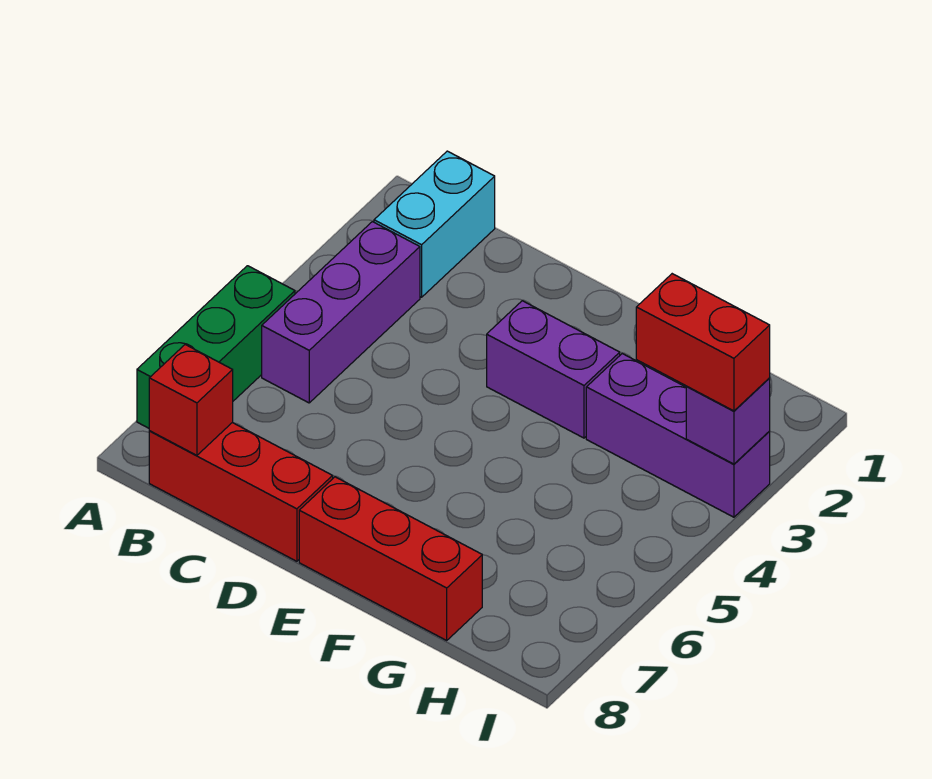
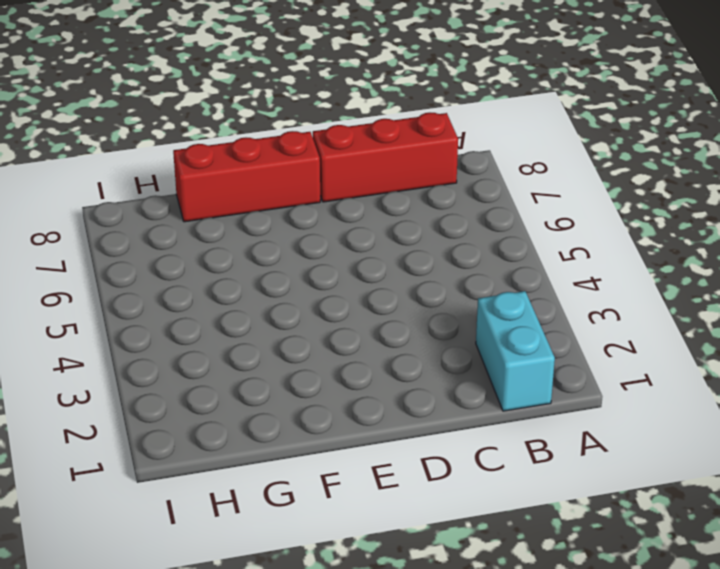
none -> green brick A5:A7 level 1
none -> purple brick B3:B5 level 1

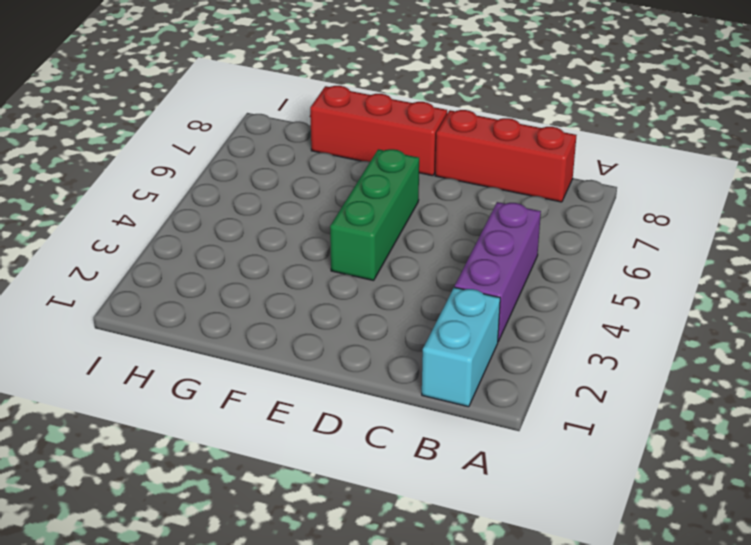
green brick E4:E6 level 1 -> green brick A5:A7 level 1
none -> purple brick E3:F3 level 1
none -> purple brick G3:I3 level 1

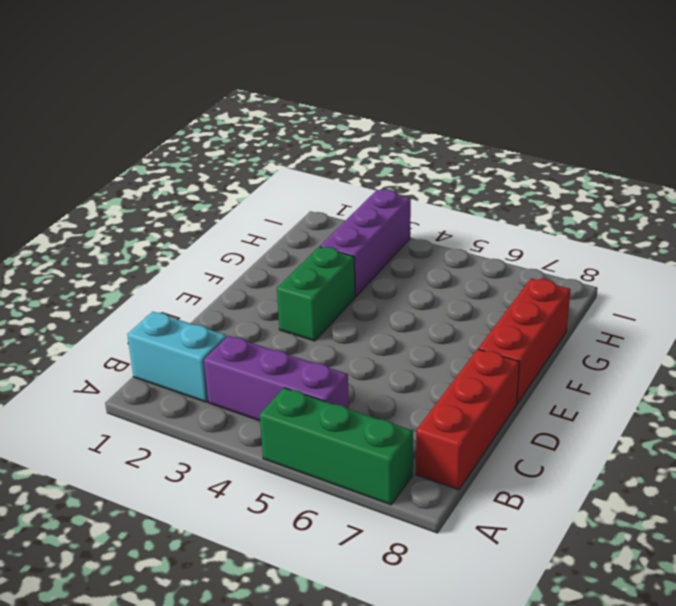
green brick E3:F3 level 1 -> purple brick E3:F3 level 1
none -> red brick B8 level 2
none -> purple brick I3 level 2

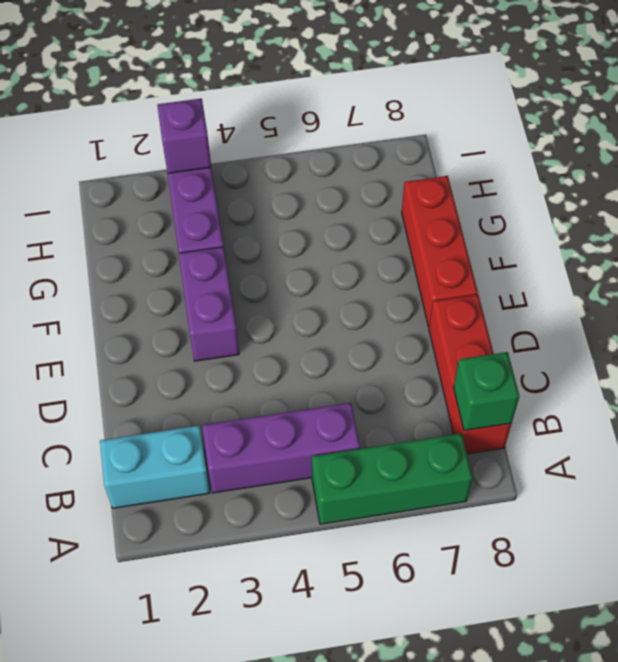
green brick B8 level 2 -> red brick B8 level 2
none -> red brick H3:I3 level 3

